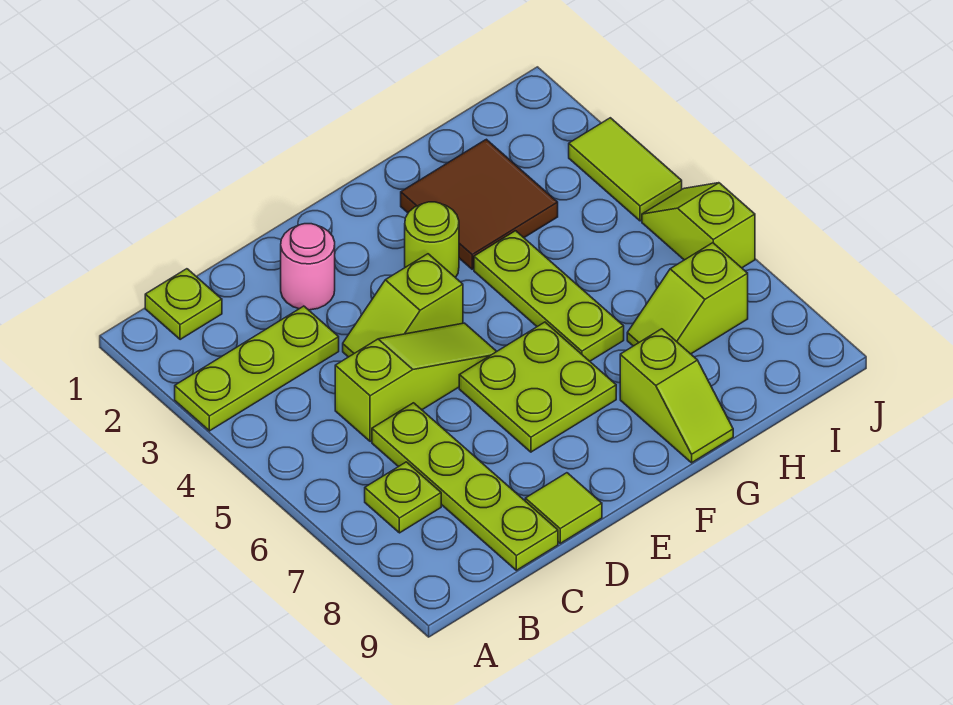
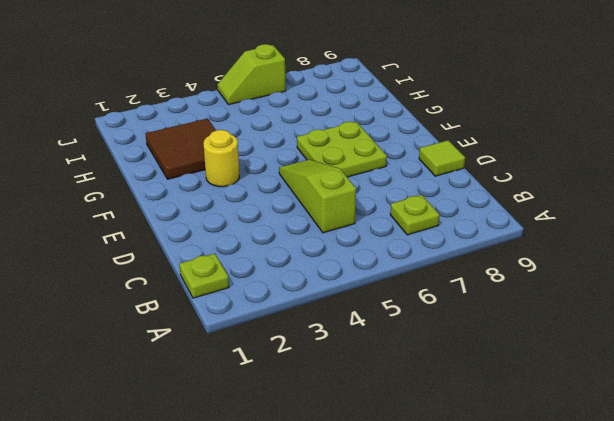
yellow round brick F3 level 1 -> lime round brick F3 level 1
none -> lime plate A3:C3 level 1
none -> lime plate C6:C9 level 1
none -> pink round brick D2 level 1

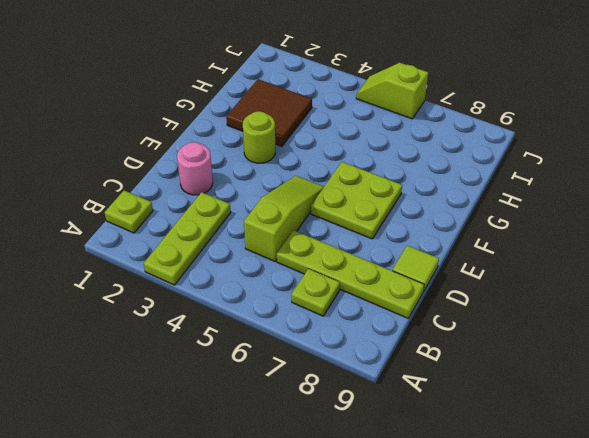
none -> lime slope D4:E4 level 1 top E
none -> lime plate G4:G6 level 1
none -> lime slope G8:G9 level 1 top 8

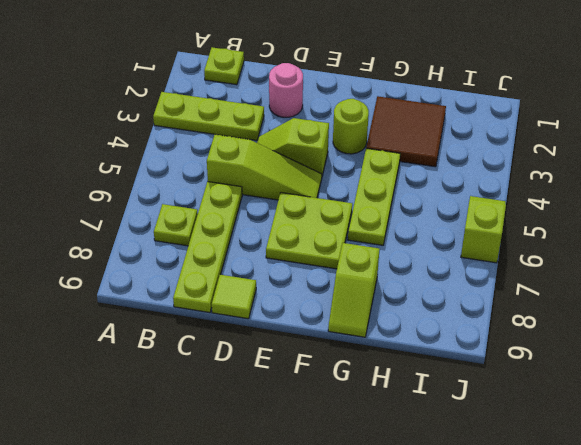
none -> lime slope H7:I7 level 1 top I
none -> lime tile J3:J4 level 1

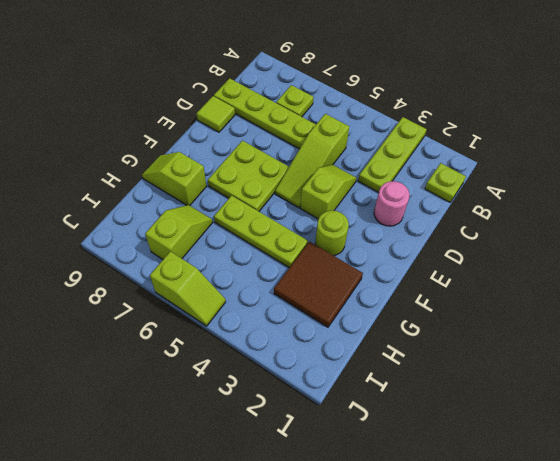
none -> lime tile J3:J4 level 1

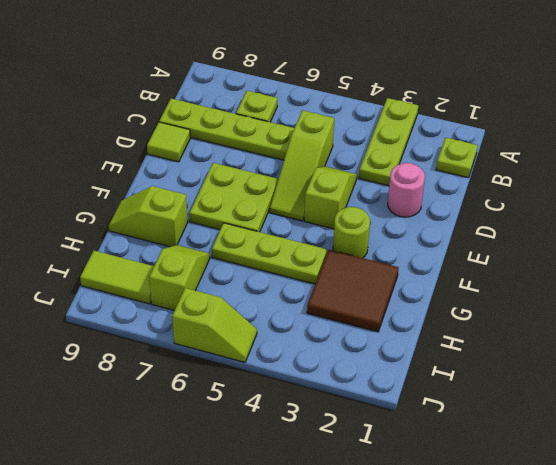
lime tile I8:I9 level 1 -> lime tile J3:J4 level 1

